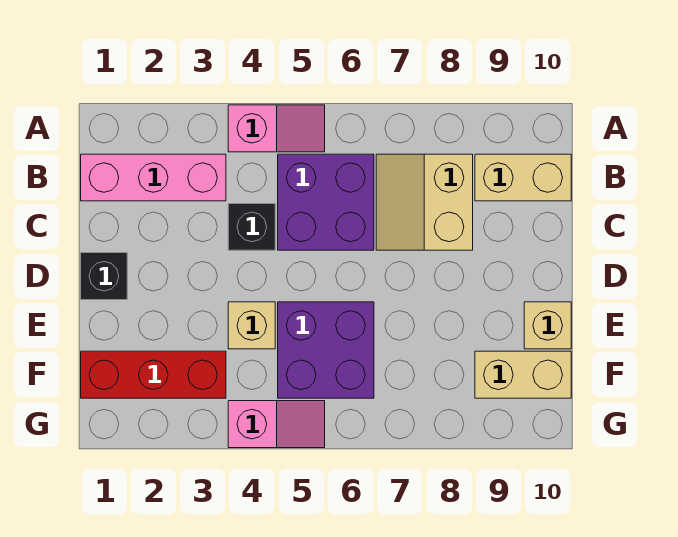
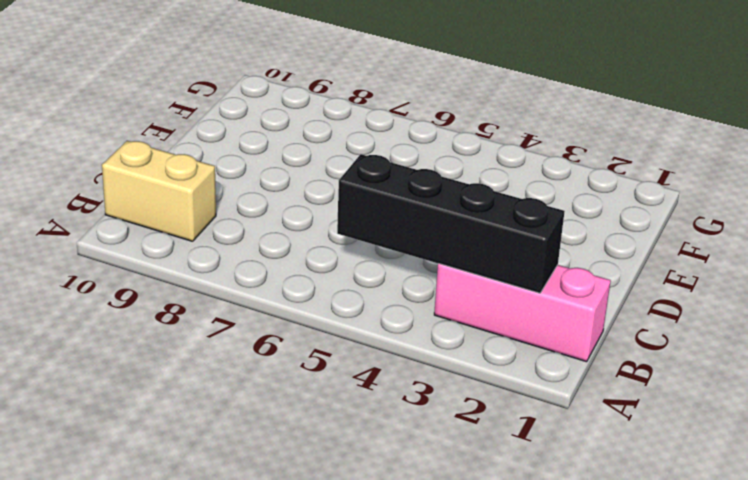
black brick B2:B5 level 2 -> none
none -> pink slope A4:A5 level 1 top 4
none -> purple brick B5:C6 level 1
none -> tan slope B7:C8 level 1 top 8

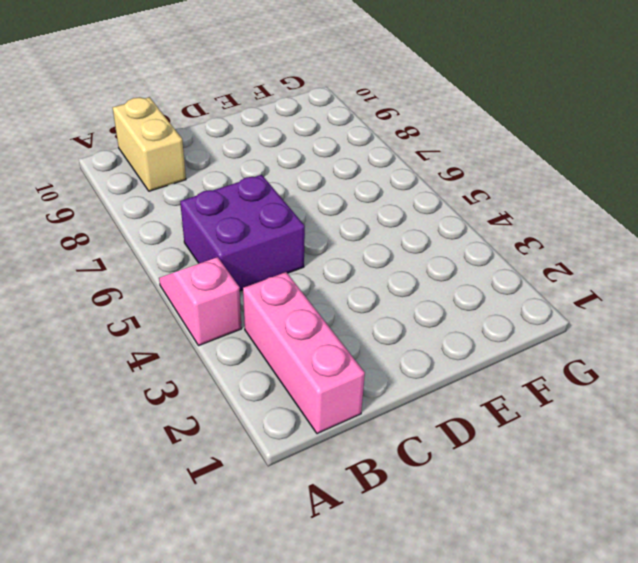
none -> tan slope B7:C8 level 1 top 8
none -> black brick C4 level 1
none -> black brick D1 level 1

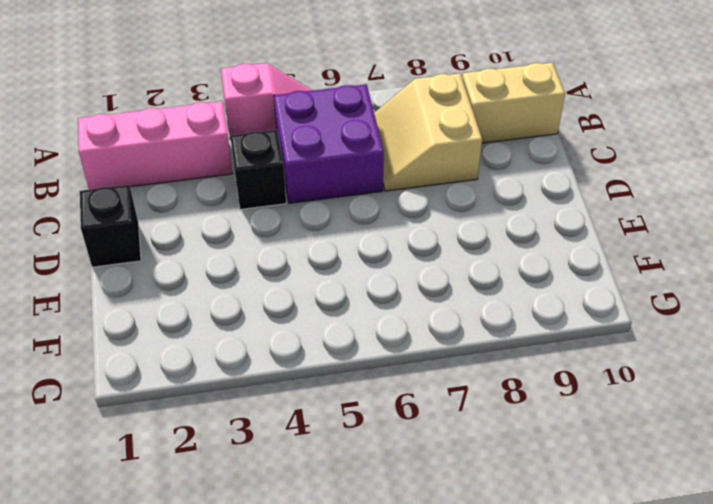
none -> tan brick E4 level 1
none -> purple brick E5:F6 level 1
none -> tan brick E10 level 1

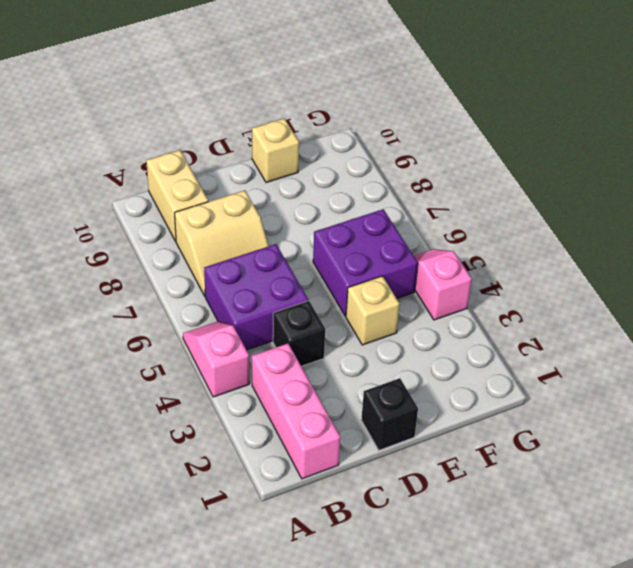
none -> red brick F1:F3 level 1
none -> tan brick F9:F10 level 1

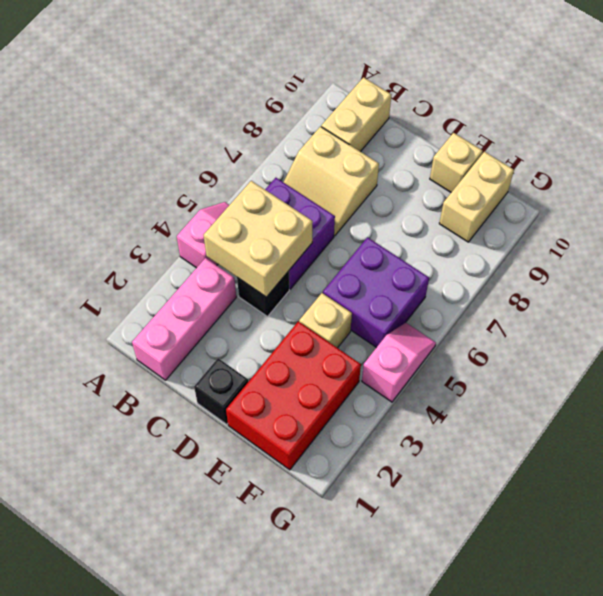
tan brick B4:C5 level 2 -> none
red brick E1:F3 level 1 -> red brick F1:F3 level 1

